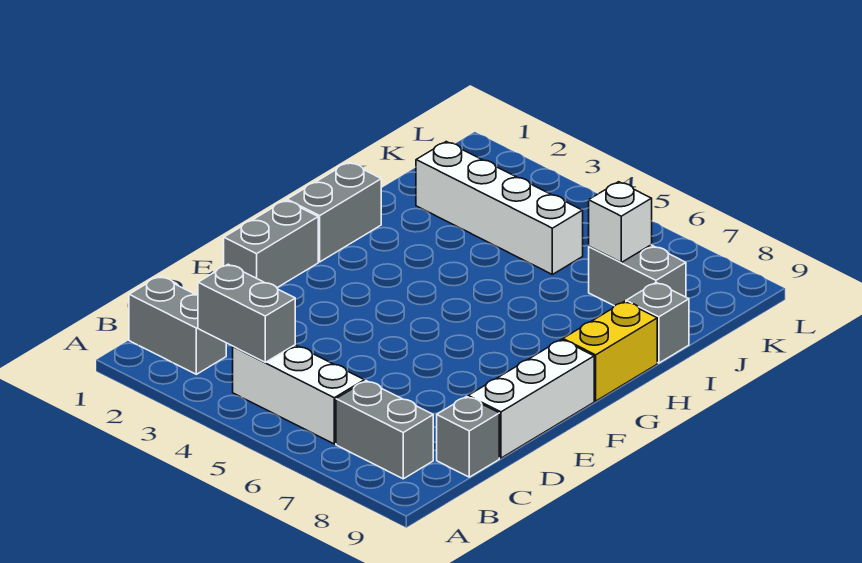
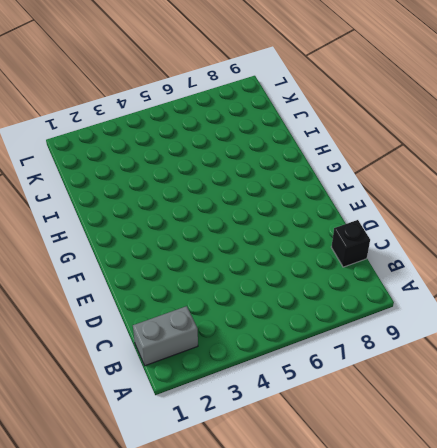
black brick C9 level 1 -> grey brick C9 level 1
none -> white brick B4:B6 level 1
none -> grey brick B7:B8 level 1
none -> white brick D9:F9 level 1

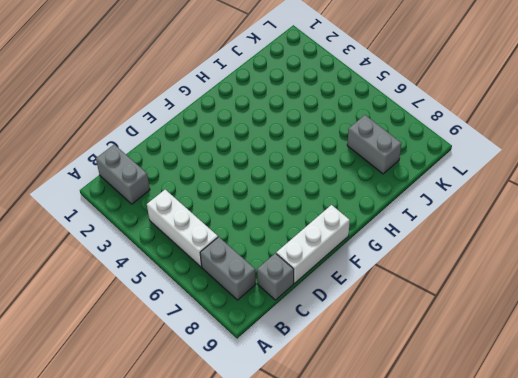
none -> grey brick E1:F1 level 1
none -> grey brick G1:H1 level 1
none -> yellow brick G9:H9 level 1

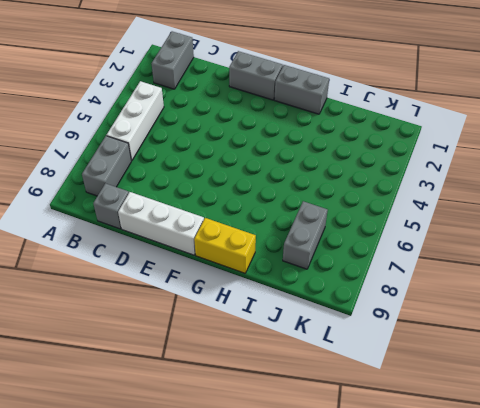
none -> grey brick I9 level 1
none -> white brick J2:J5 level 1
none -> grey brick B3:B4 level 2

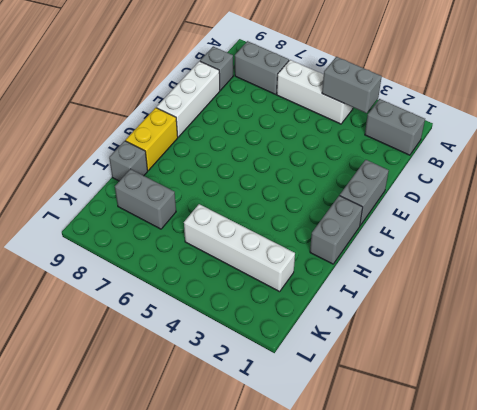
none -> white brick J7 level 2

